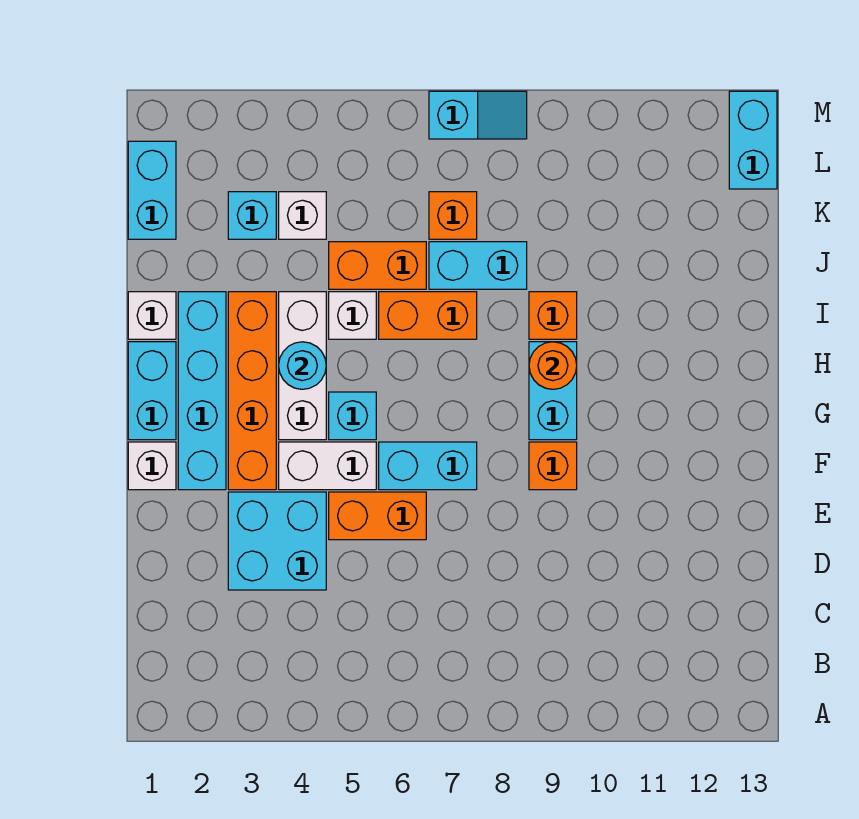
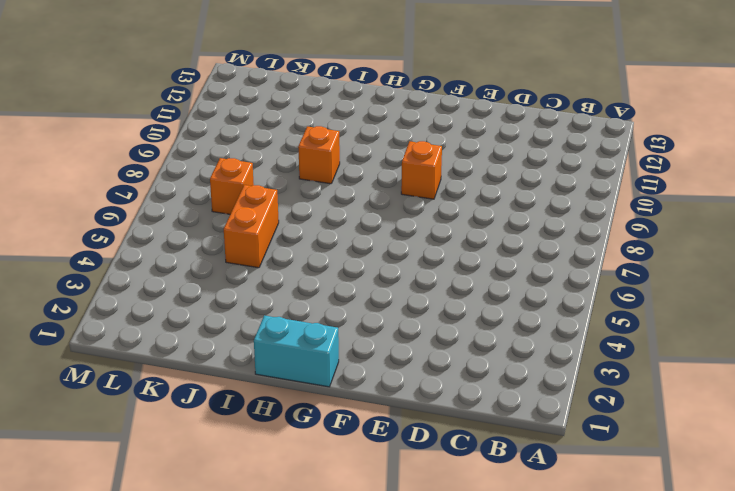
none -> cyan brick D3:E4 level 1
none -> orange brick E5:E6 level 1
none -> white brick F1 level 1

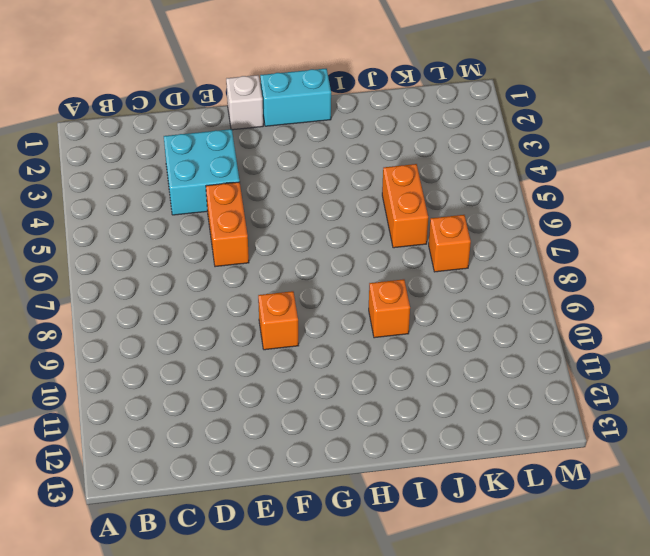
none -> cyan brick F2:I2 level 1
none -> orange brick F3:I3 level 1
none -> white brick F4:F5 level 1

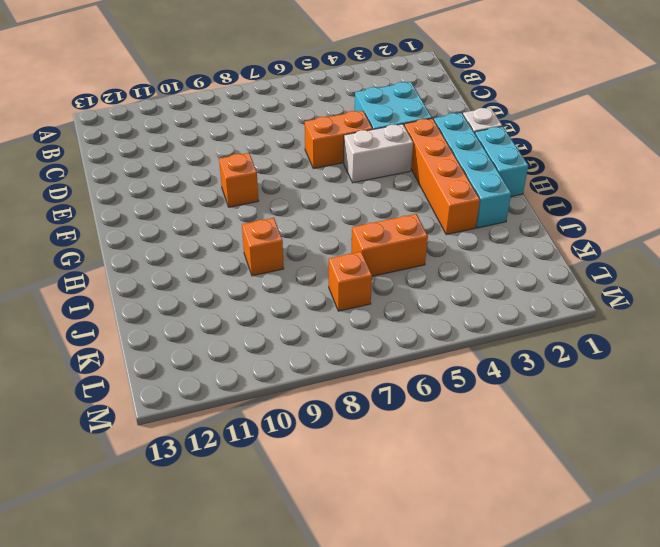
none -> cyan brick F6:F7 level 1
none -> white brick G4:I4 level 1
none -> cyan brick G5 level 1

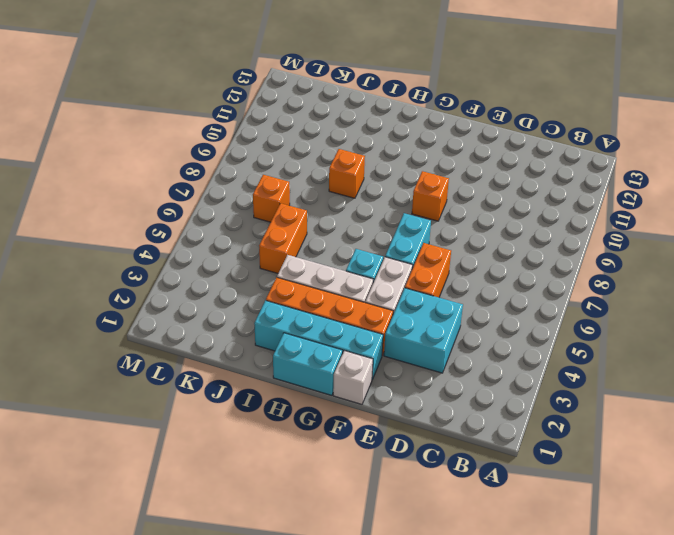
none -> cyan brick G9:H9 level 1
none -> white brick I1 level 1
none -> white brick I5 level 1

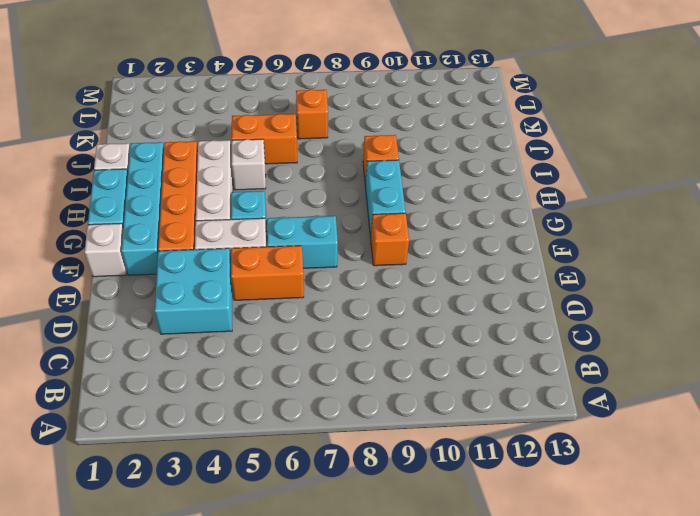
none -> orange brick I6:I7 level 1
none -> cyan brick J7:J8 level 1
none -> cyan brick K1:L1 level 1

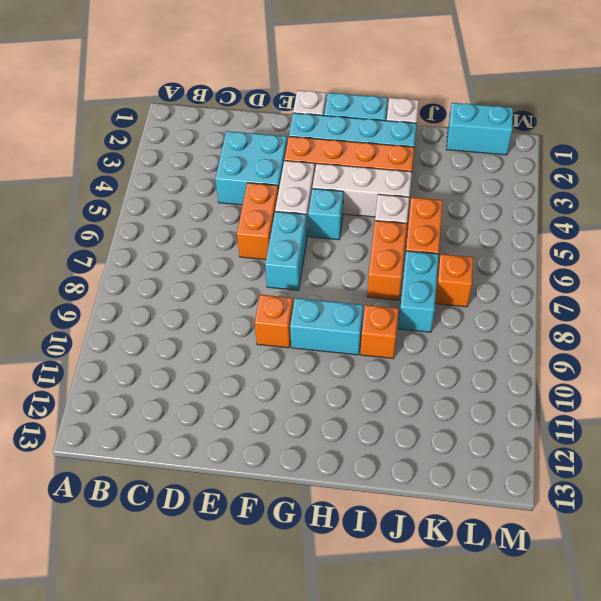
none -> cyan brick K3 level 1
none -> white brick K4 level 1
none -> cyan brick L13:M13 level 1

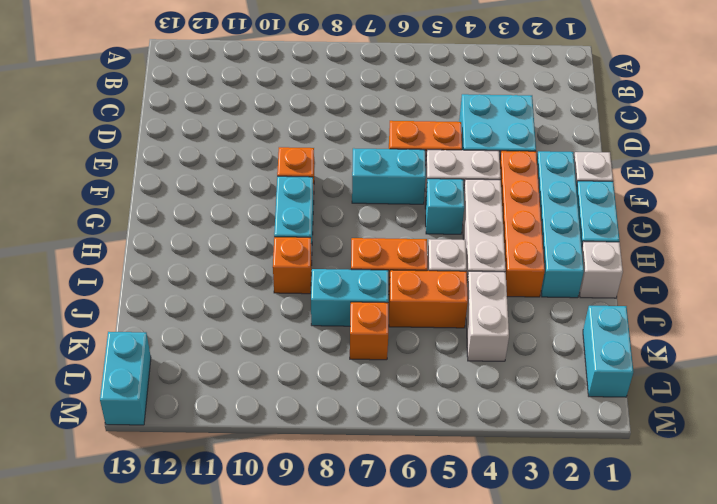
white brick J4:K4 level 1 -> white brick K4 level 1
none -> cyan brick K3 level 1
none -> cyan slope M7:M8 level 1 top 7
none -> cyan round brick H4 level 2

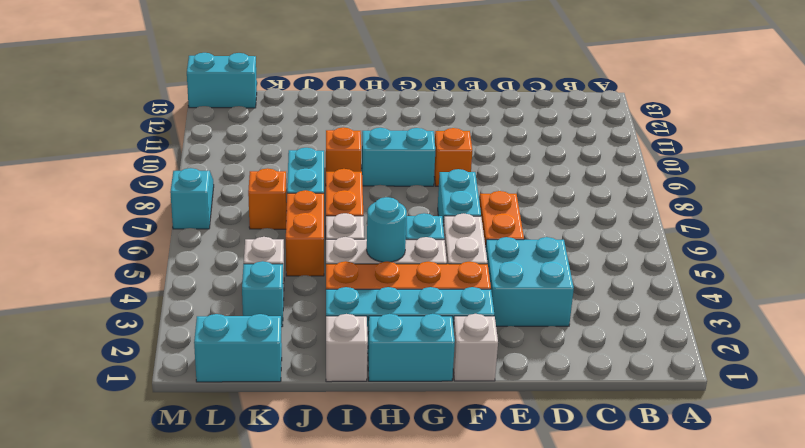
none -> orange round brick H9 level 2

